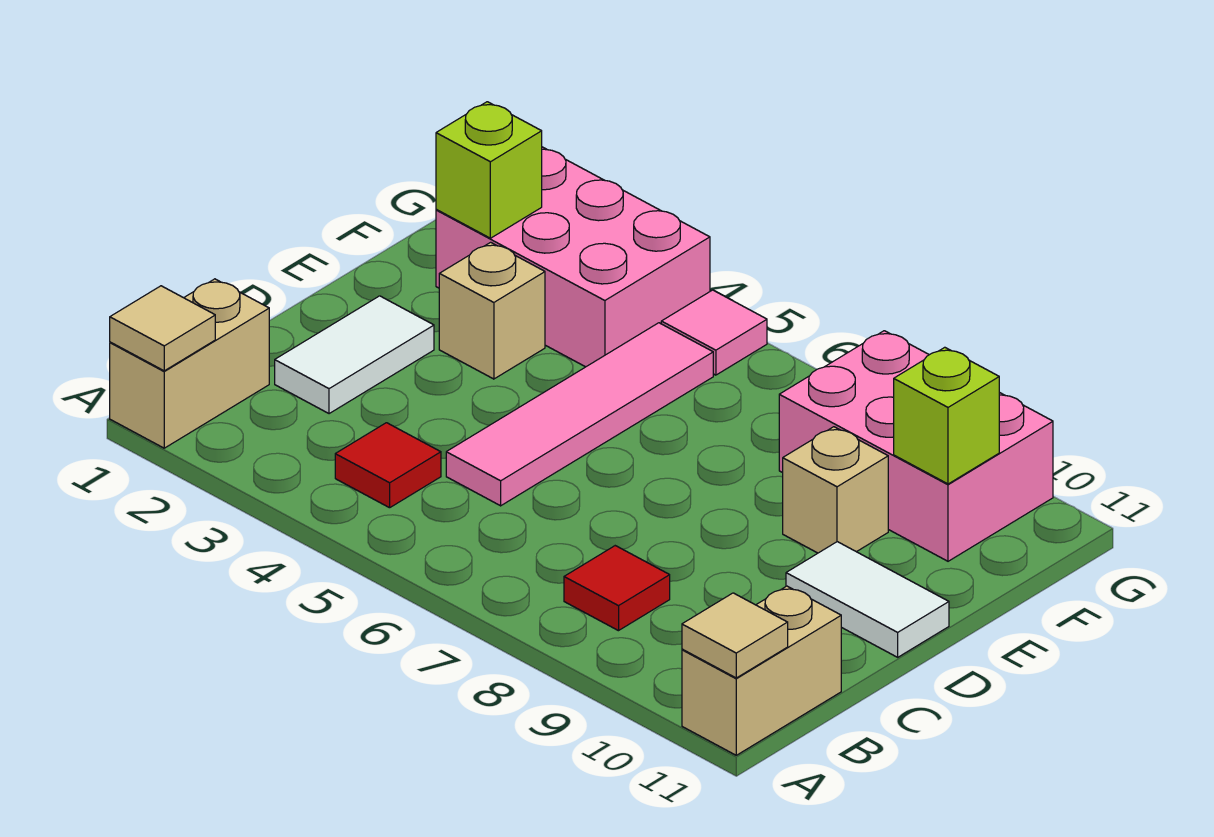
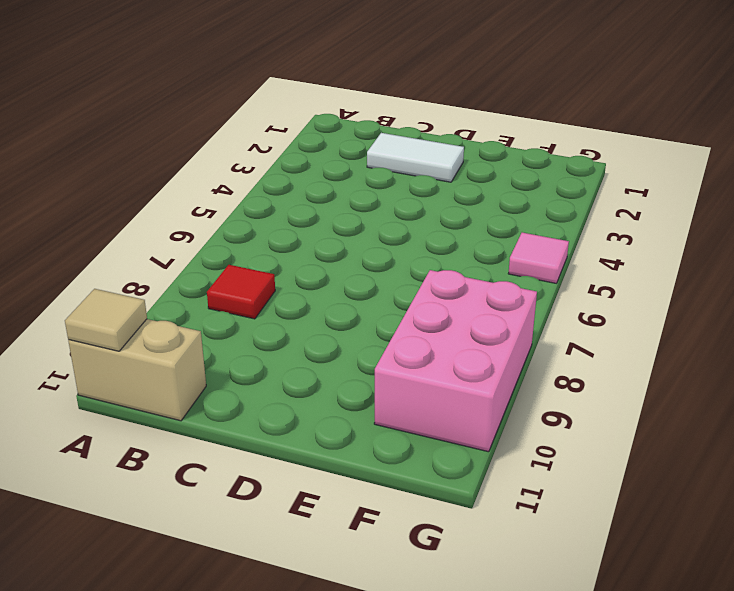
none -> tan brick A1:B1 level 1
none -> red tile B4 level 1
none -> pink tile C5:F5 level 1

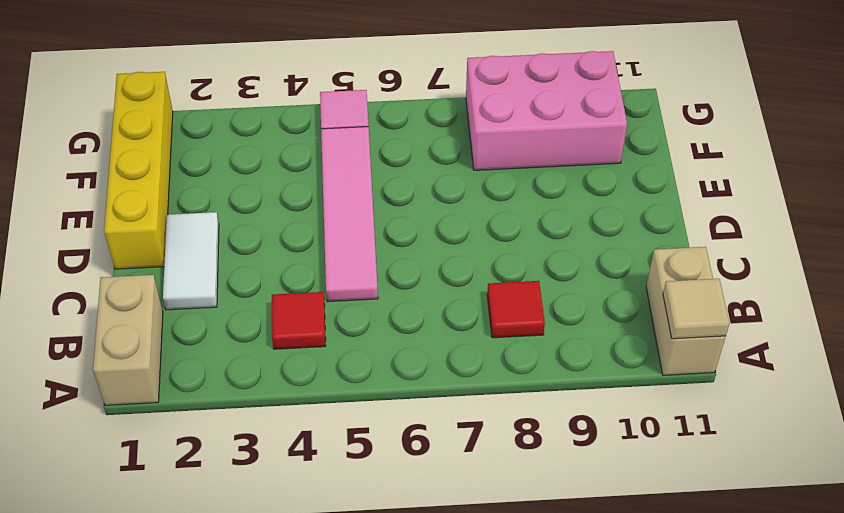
yellow brick D1:G1 level 1 -> none
none -> white tile D10:D11 level 1
none -> tan brick E3 level 1
none -> tan brick E9 level 1

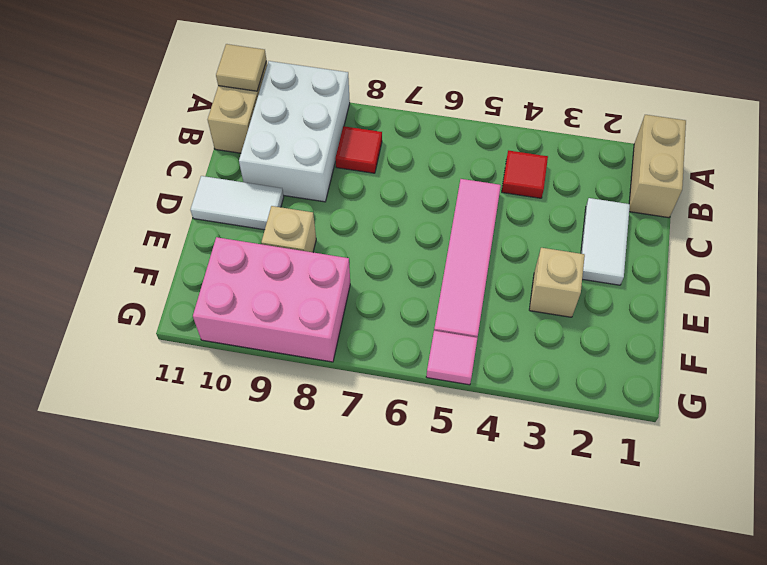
white brick A9:C10 level 1 -> none
none -> pink brick F2:G4 level 1
none -> tan tile A1 level 2
none -> lime brick F2 level 2

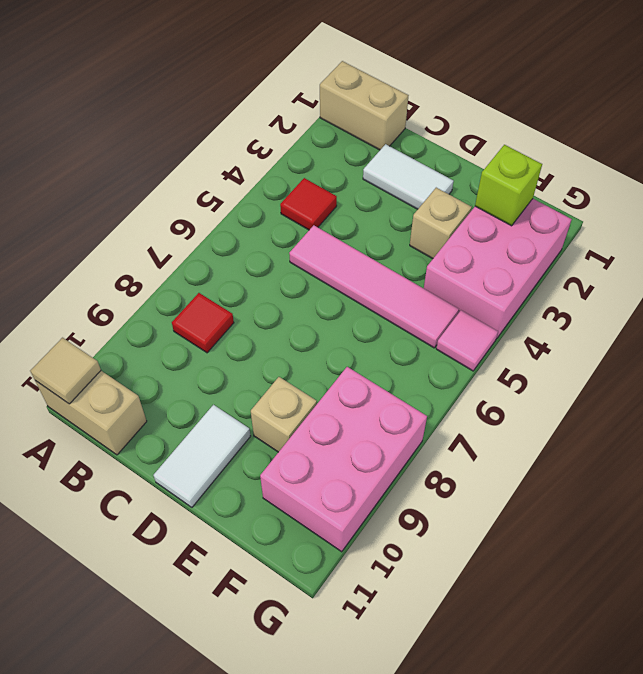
none -> tan tile A1 level 2
none -> lime brick F10 level 2

